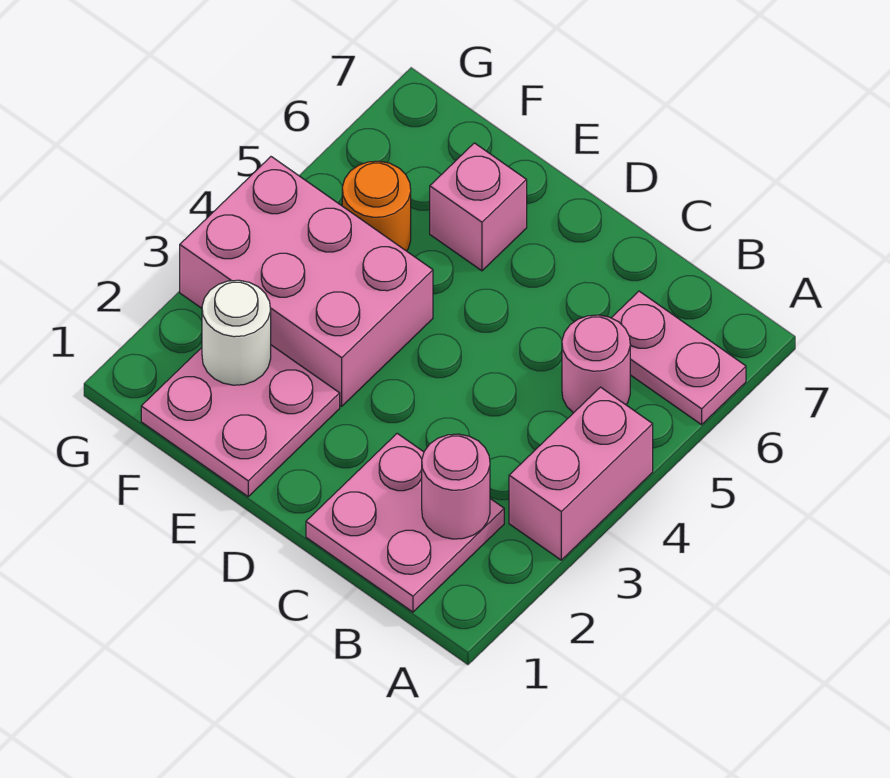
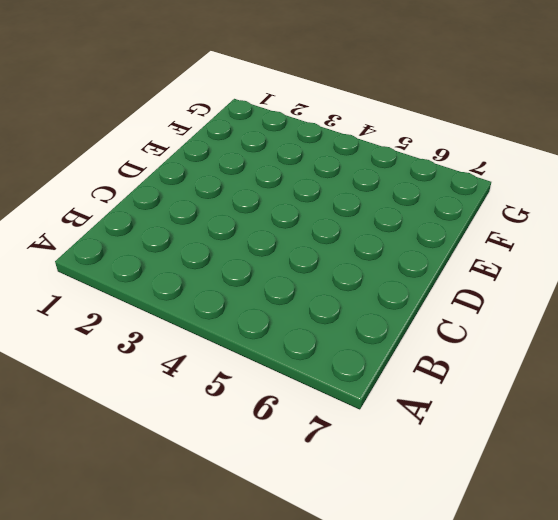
none -> pink brick A3:A4 level 1
none -> pink plate A6:B6 level 1

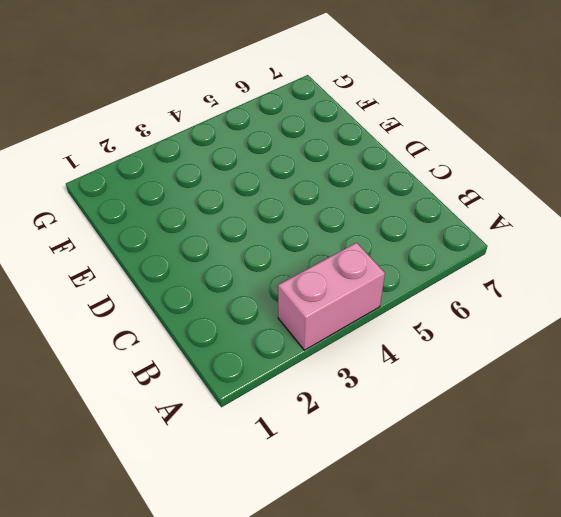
none -> pink plate A6:B6 level 1
none -> pink plate B1:C2 level 1

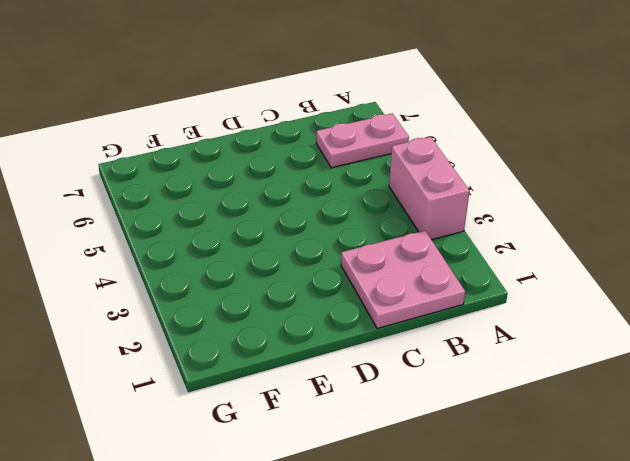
none -> pink round brick B5 level 1
none -> pink plate E1:F2 level 1

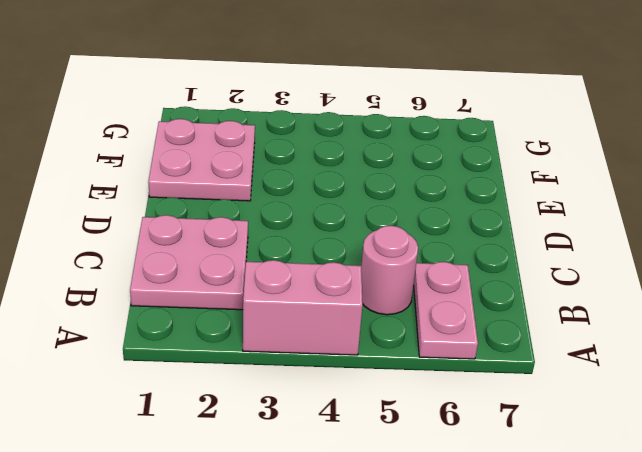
none -> pink brick E3:G4 level 1
none -> pink brick E6 level 1

